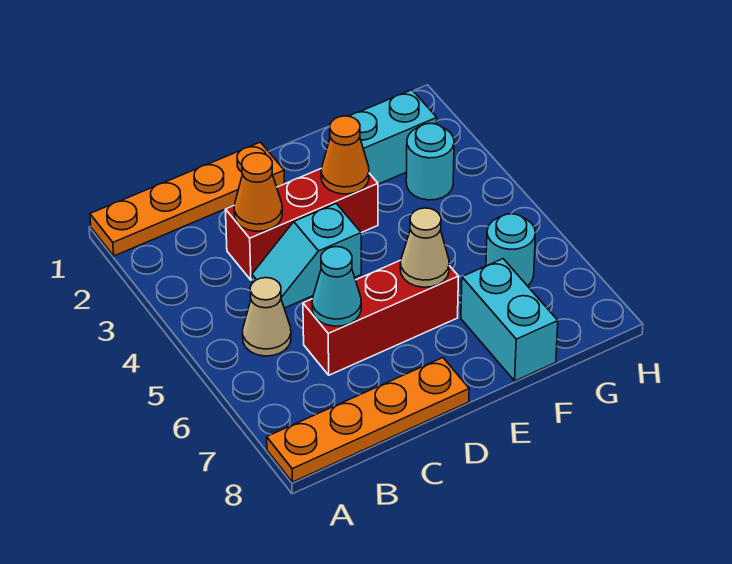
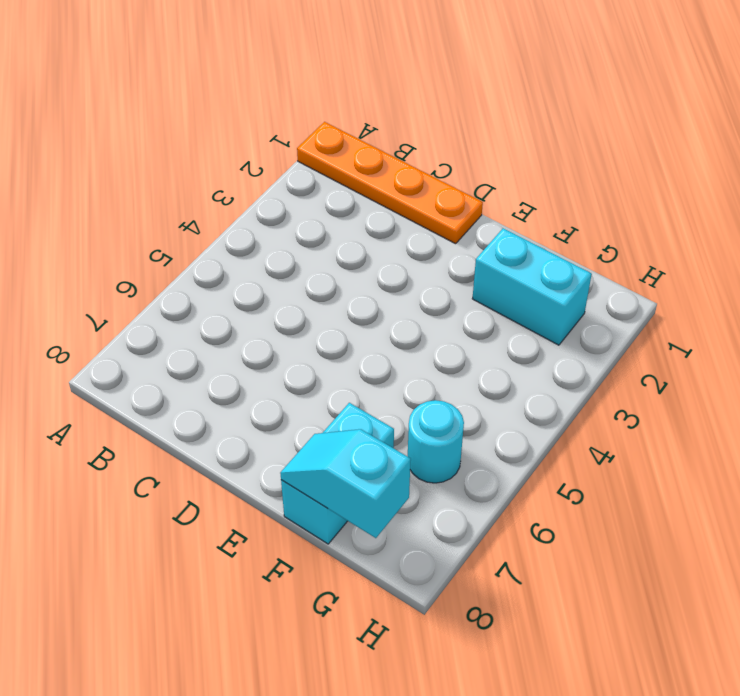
cyan slope F8:G8 level 2 top G -> cyan slope C4:D4 level 1 top D
none -> orange plate A8:D8 level 1
none -> tan cone B5 level 1
none -> red brick C3:E3 level 1

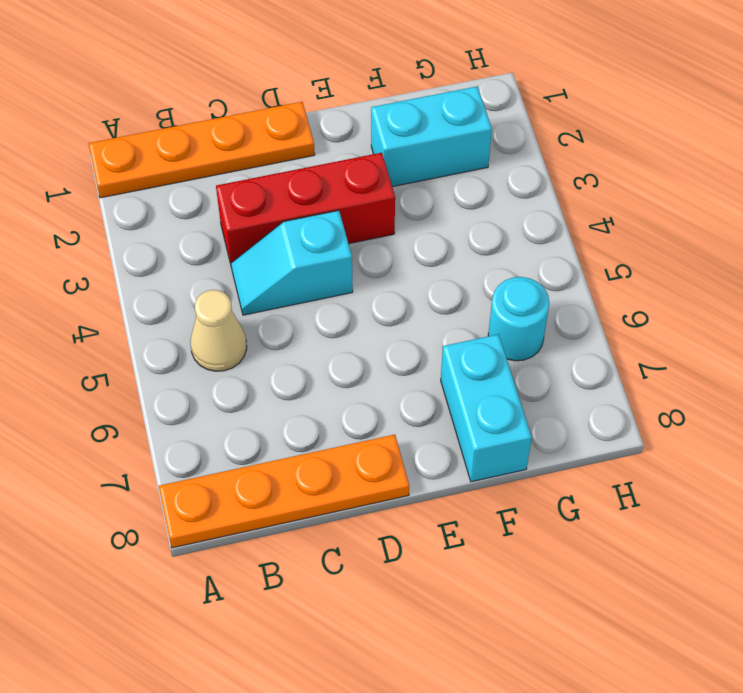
none -> red brick C6:E6 level 1
none -> cyan round brick G3 level 1
none -> orange cone C3 level 2

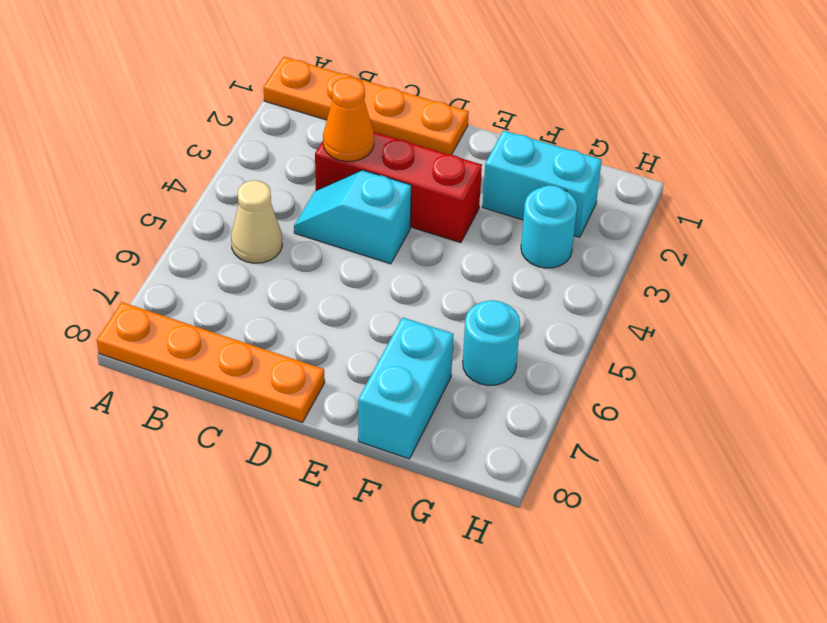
none -> red brick C6:E6 level 1
none -> cyan cone C6 level 2
none -> orange cone E3 level 2

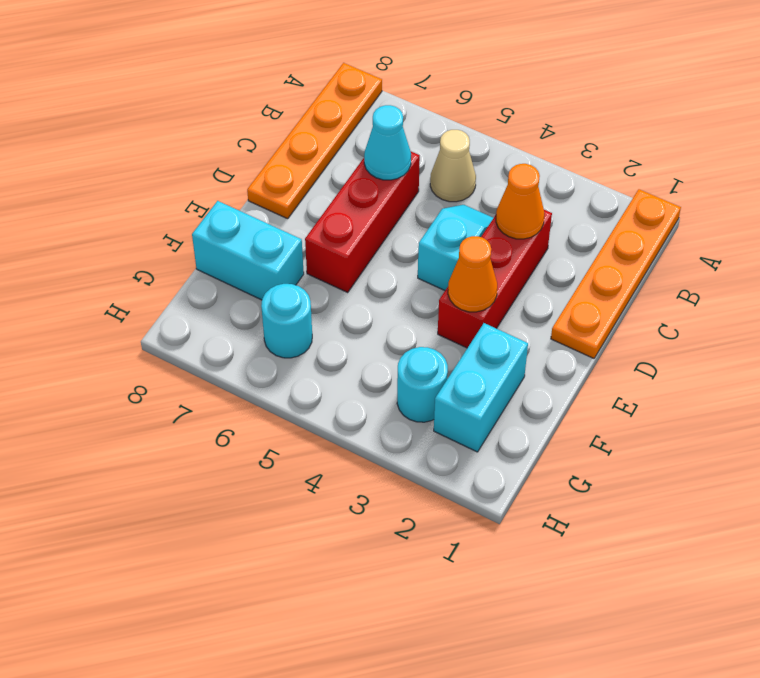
none -> tan cone E6 level 2

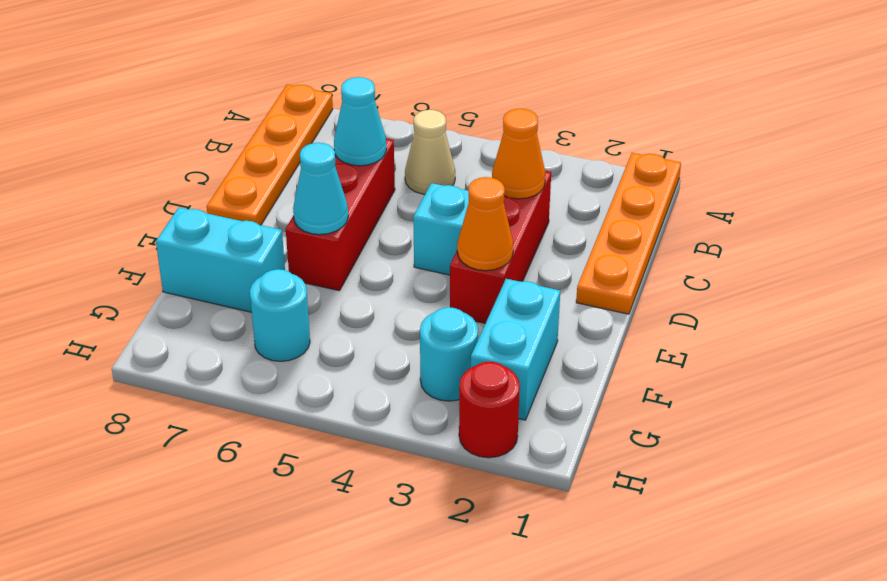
cyan cone E6 level 2 -> tan cone E6 level 2
red round brick H2 level 1 -> none

